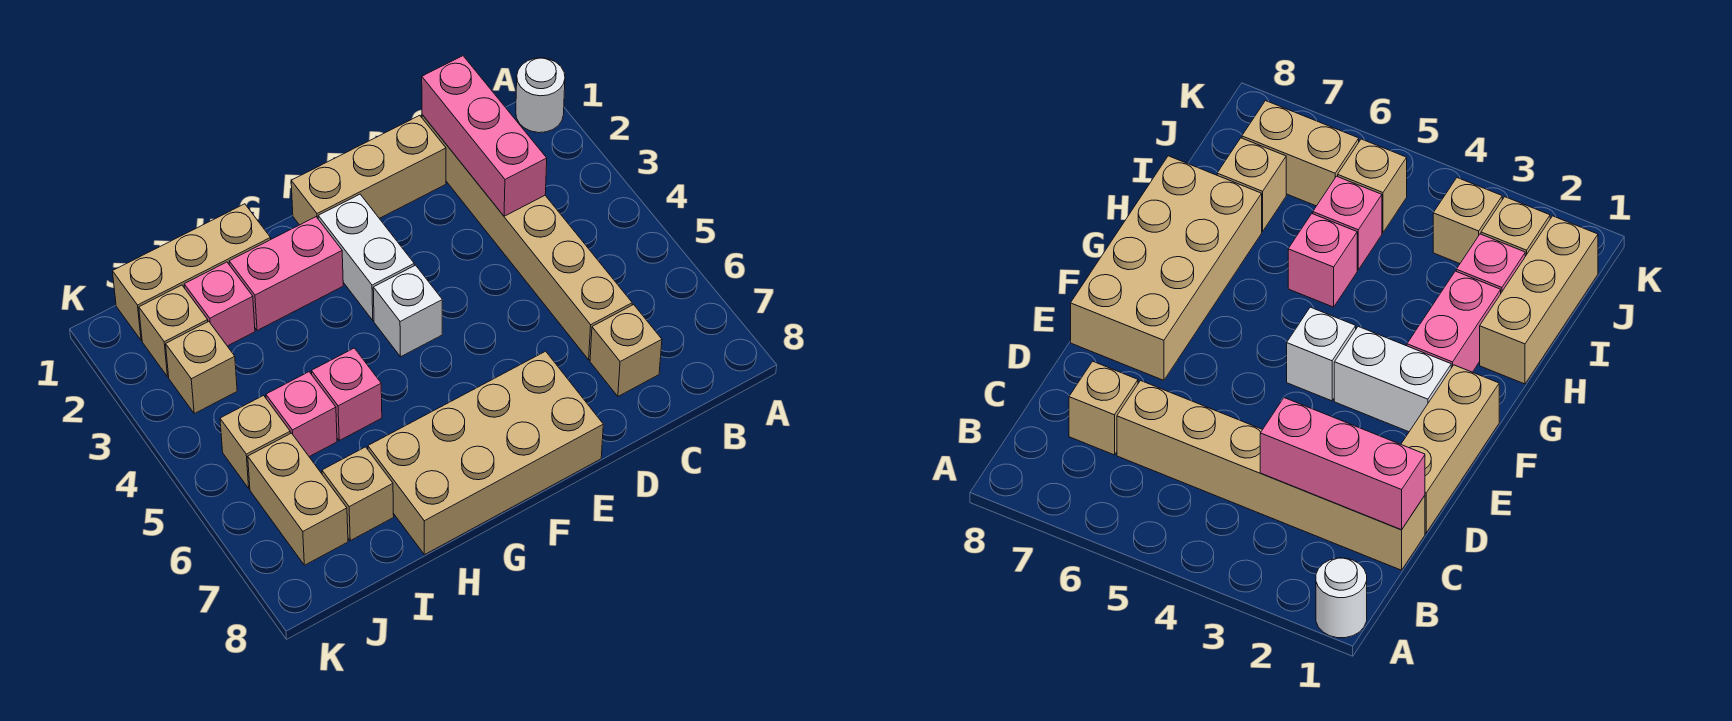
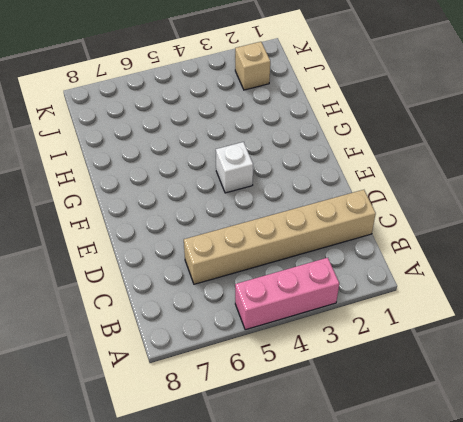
pink brick A3:A5 level 1 -> pink brick C1:C3 level 2
none -> white round brick A1 level 1
none -> tan brick C7 level 1
none -> tan brick D1:F1 level 1

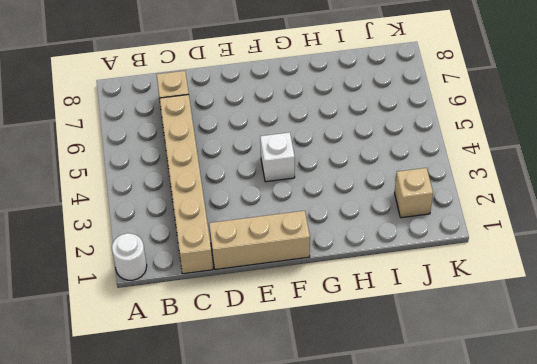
none -> tan brick E7:H8 level 1
none -> white brick F2:F3 level 1
none -> pink brick G2:H2 level 1

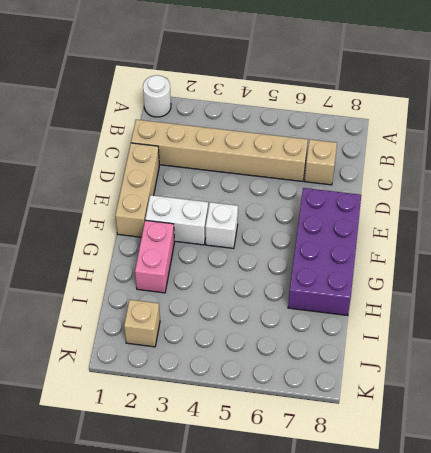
purple brick E7:H8 level 1 -> tan brick E7:H8 level 1
none -> tan brick H1:J1 level 1
none -> pink brick H5 level 1
none -> pink brick I2 level 1

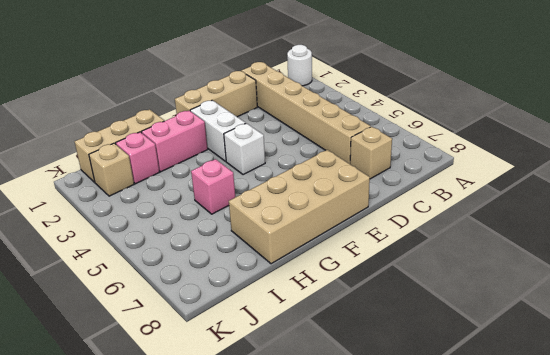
none -> pink brick I5 level 1
none -> tan brick I7 level 1
none -> tan brick J3 level 1

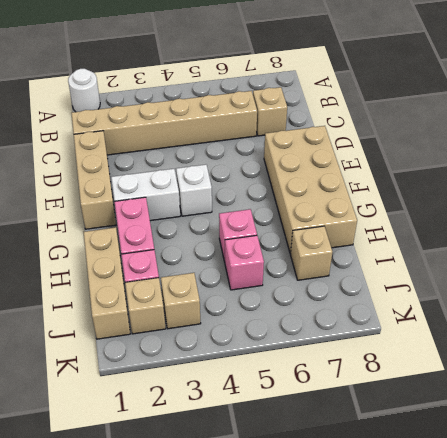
none -> tan brick J5 level 1
none -> tan brick J6:J7 level 1
none -> pink brick C1:C3 level 2

